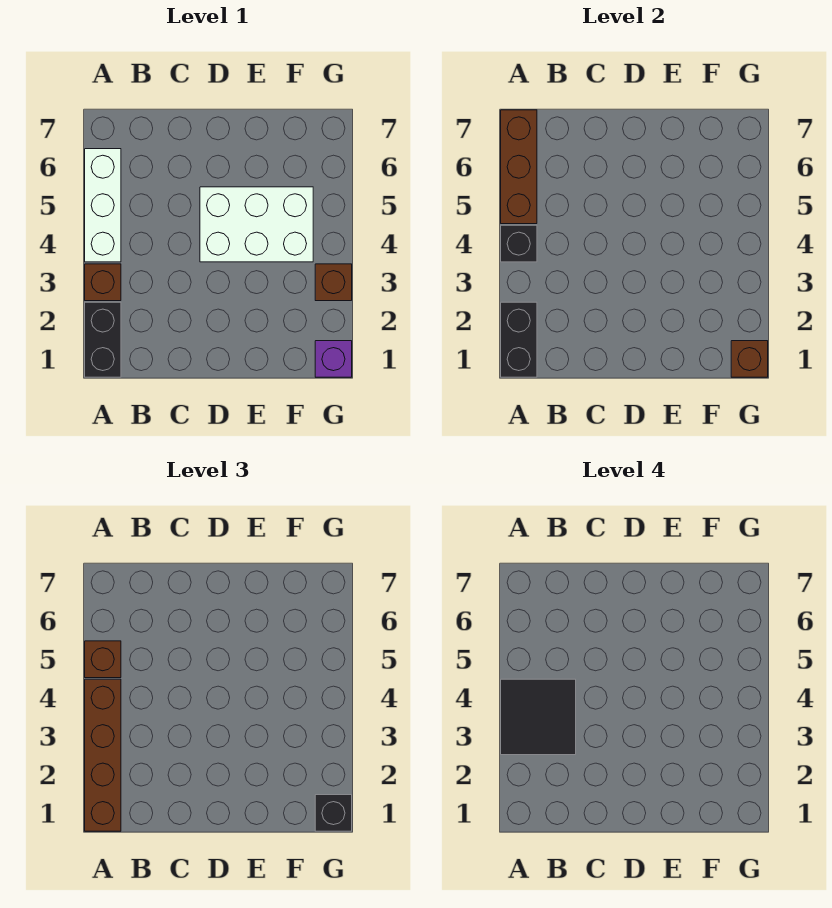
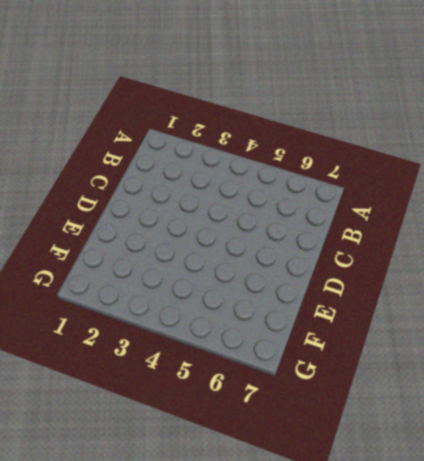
none -> black brick A1:A2 level 1
none -> brown brick A3 level 1
none -> white brick A4:A6 level 1

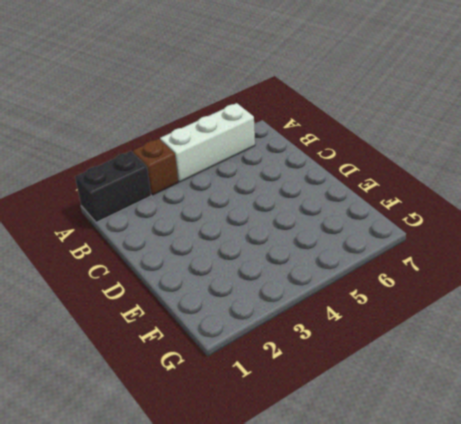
none -> white brick D4:F5 level 1
none -> purple brick G1 level 1
none -> brown brick G3 level 1

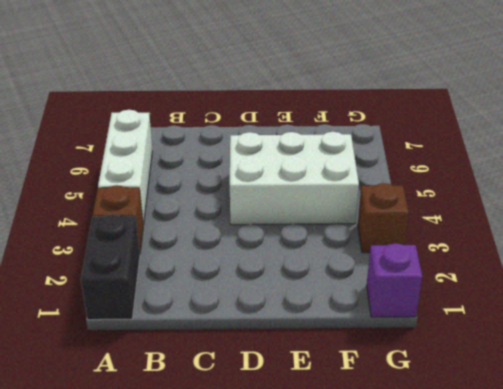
none -> black brick A1:A2 level 2
none -> black brick A4 level 2
none -> brown brick A5:A7 level 2

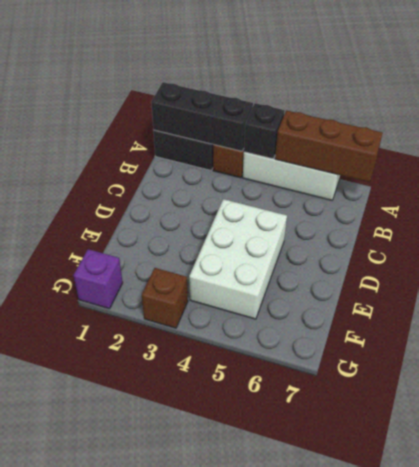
black brick A1:A3 level 2 -> black brick A1:A2 level 2
none -> brown brick G1 level 2
none -> brown brick A1:A4 level 3
none -> brown brick A5 level 3

